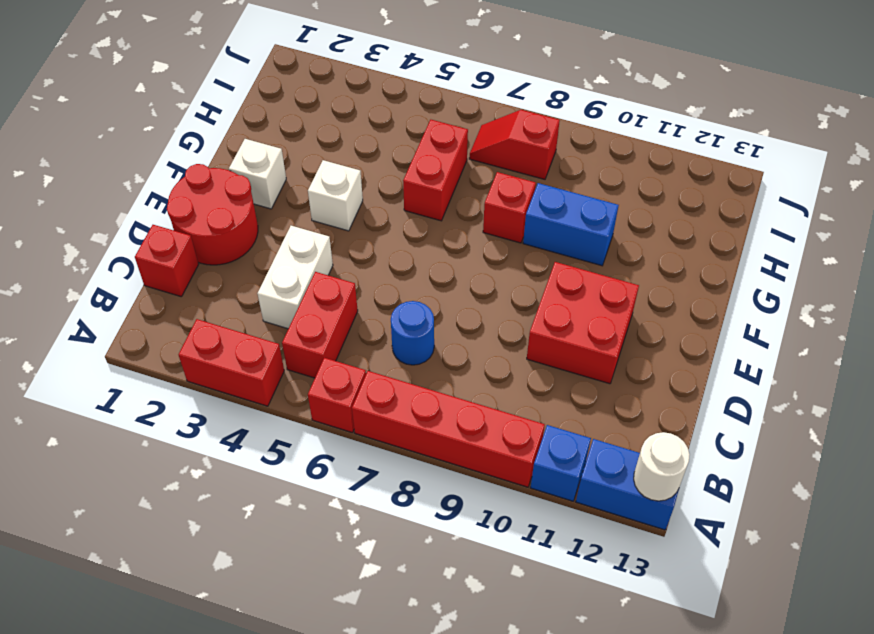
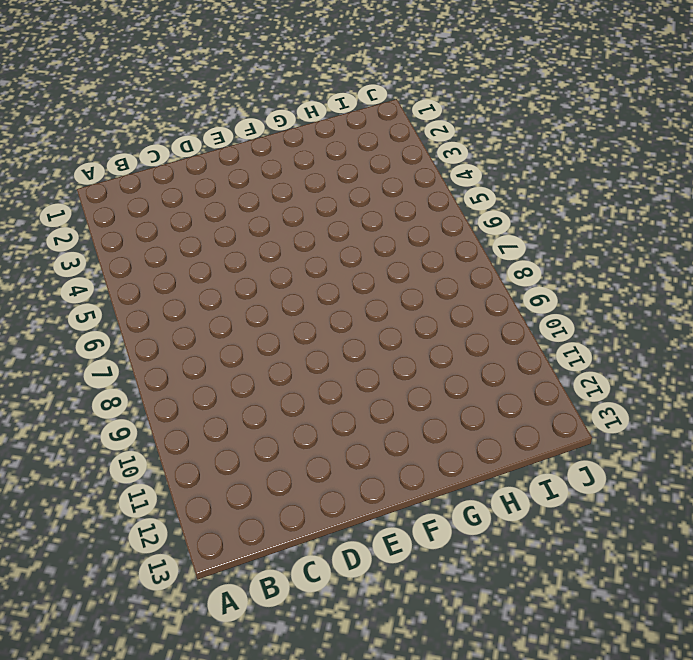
none -> red brick A3:A4 level 1
none -> red brick A6 level 1
none -> red brick A7:A10 level 1

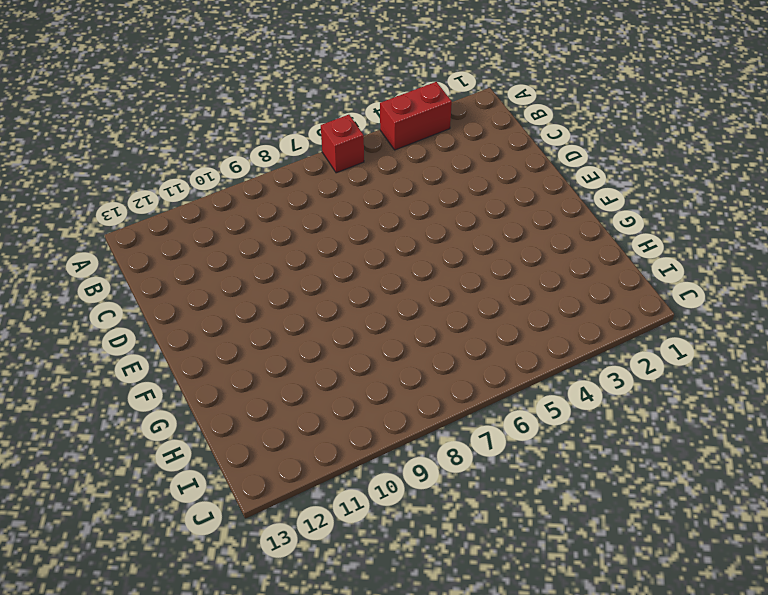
none -> red brick A7:A10 level 1
none -> blue brick A11 level 1
none -> blue brick A12:A13 level 1

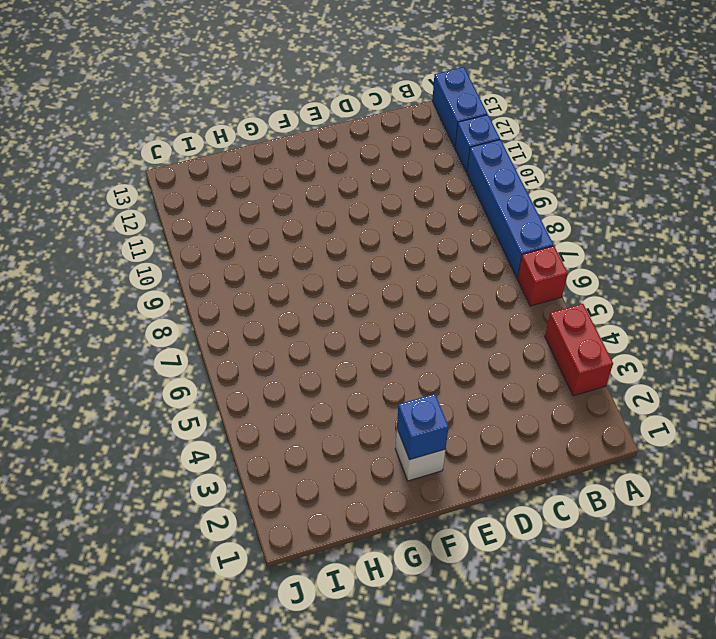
blue brick A7:A10 level 1 -> red brick A7:A10 level 1
blue brick F2 level 2 -> none
none -> red brick B5:C5 level 1
none -> red brick C1 level 1
none -> white brick C4:D4 level 1

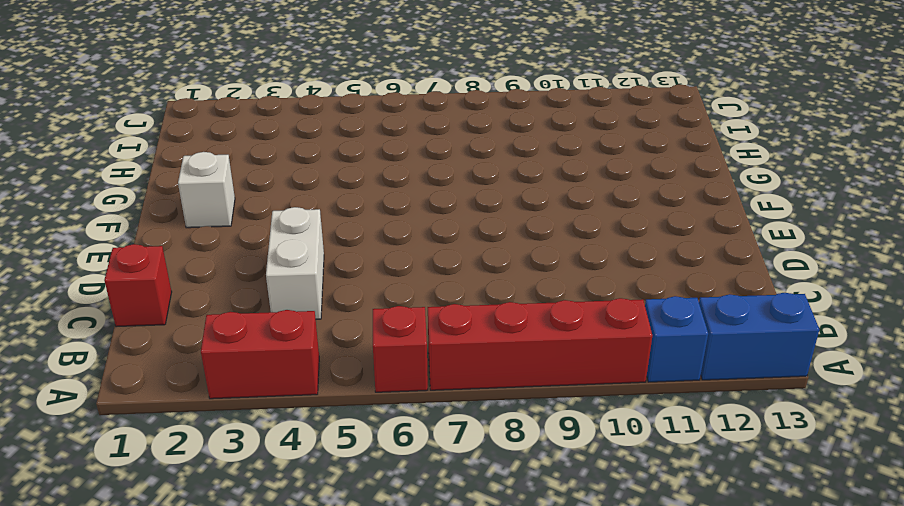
none -> red brick B5:C5 level 1
none -> blue round brick C7 level 1
none -> red round brick D1:E2 level 1

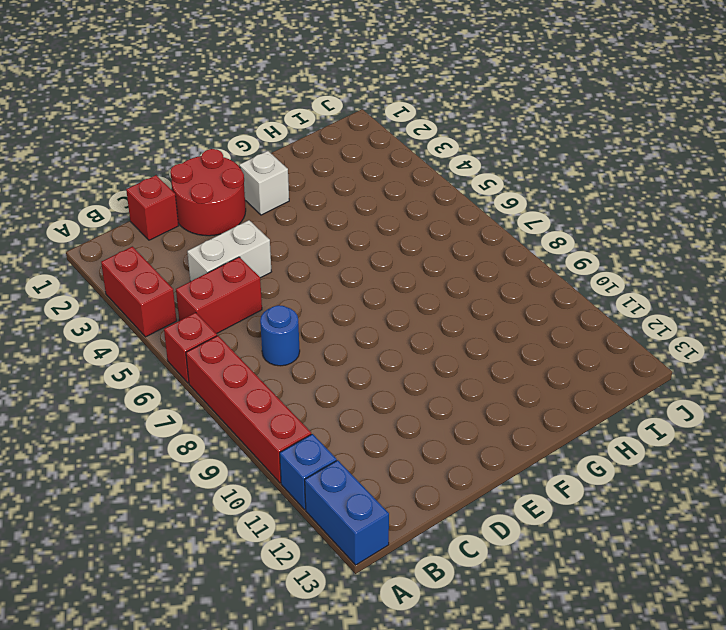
none -> red brick D10:E11 level 1
none -> white brick F4 level 1
none -> red brick G6:H6 level 1

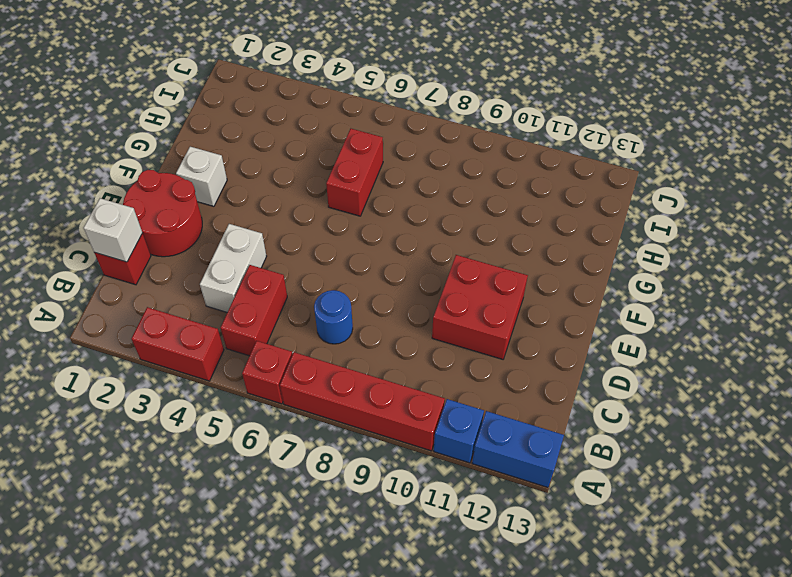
white brick C1 level 2 -> white brick F4 level 1
none -> red brick G8 level 1
none -> blue brick G9:G10 level 1
none -> red slope I7:I8 level 1 top 8

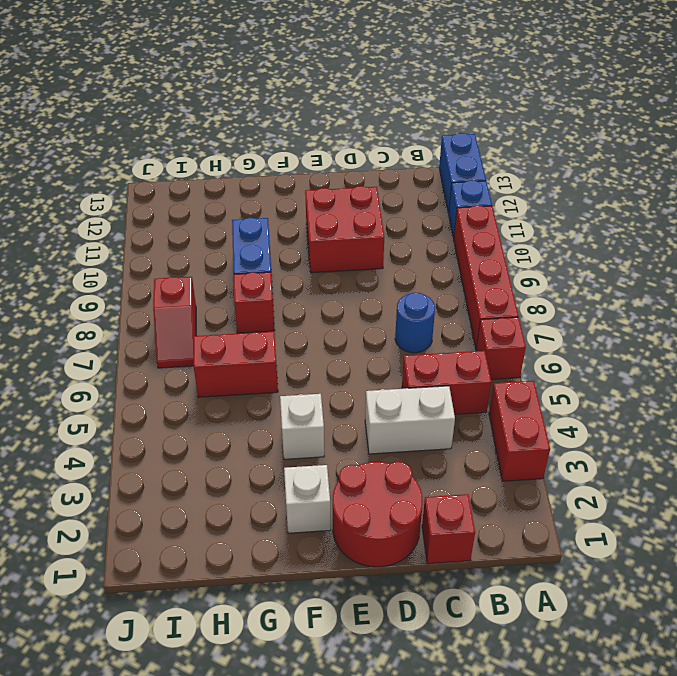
none -> white round brick A13 level 2

